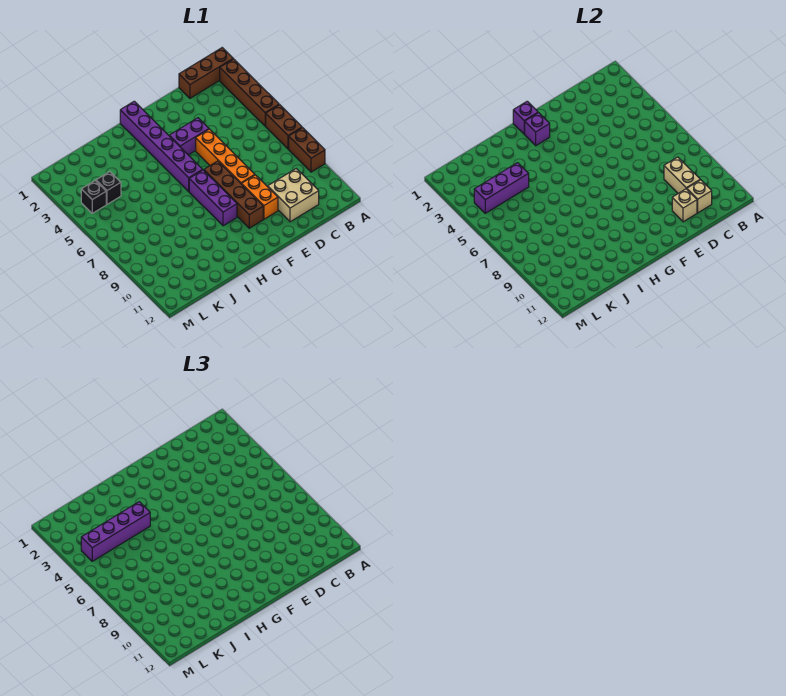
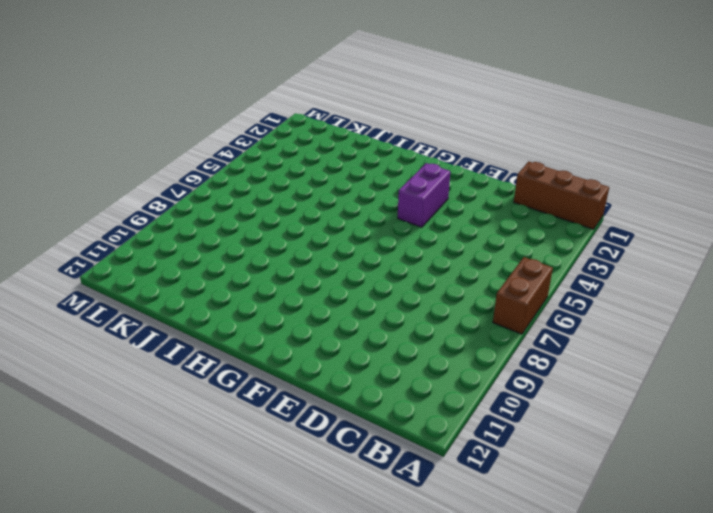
purple brick F3:F4 level 1 -> purple brick E4:F4 level 1
none -> brown brick A2:A5 level 1
none -> brown brick A8:A9 level 1
none -> tan brick C10:D11 level 1

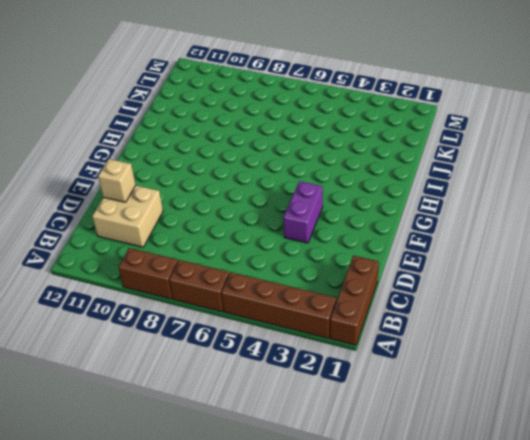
none -> orange brick E5:E8 level 1
none -> orange brick E9:E10 level 1
none -> brown brick F7:F10 level 1

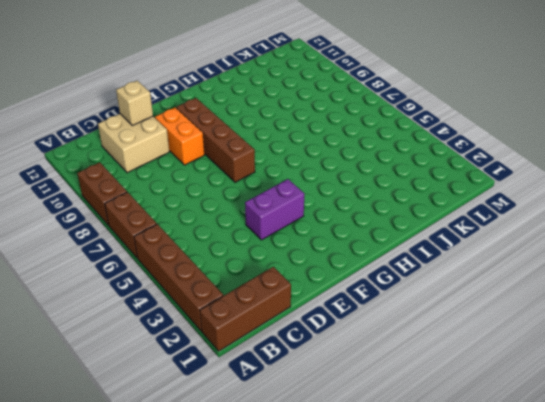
none -> orange brick E5:E8 level 1
none -> purple brick G1:G6 level 1
none -> purple brick G7:G9 level 1

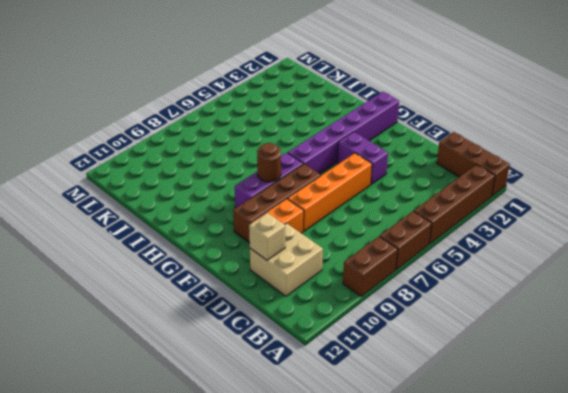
brown round brick G8 level 2 -> none
none -> black brick K4 level 1
none -> black brick L4 level 1
none -> tan brick C9:C10 level 2

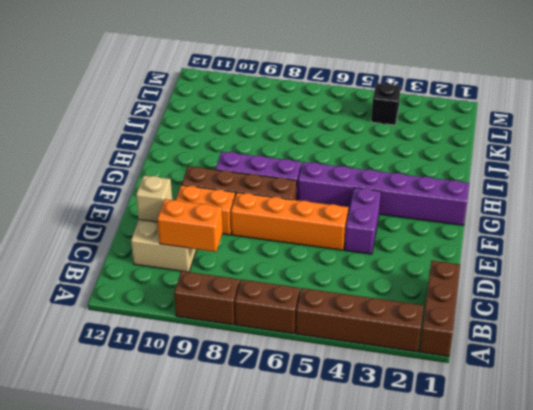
orange brick C9:C10 level 2 -> tan brick C9:C10 level 2
none -> black brick K4 level 1
none -> tan brick C11 level 2
none -> purple brick G1 level 2

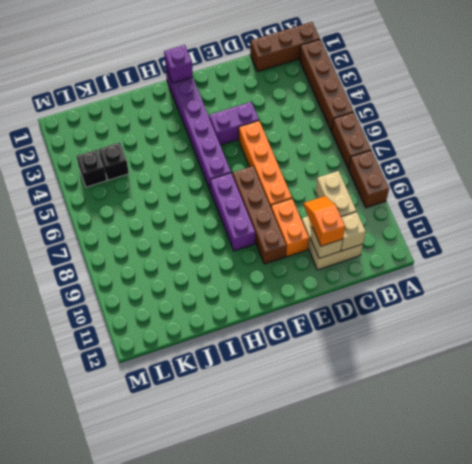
orange slope D10:D11 level 3 top 11 -> none
none -> purple brick G2 level 2
none -> purple brick J4:L4 level 2
none -> purple brick I4:L4 level 3

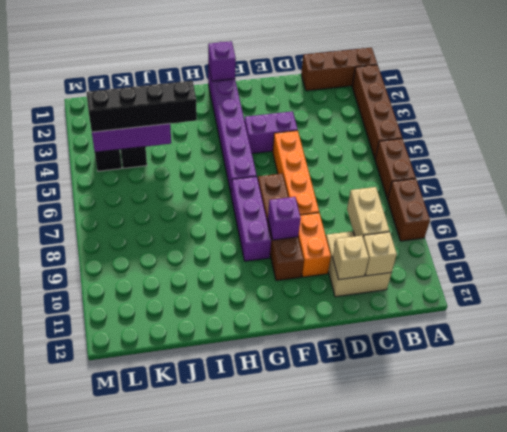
purple brick F9 level 2 -> purple brick G2 level 2
black brick I4:L4 level 3 -> purple brick I4:L4 level 3

